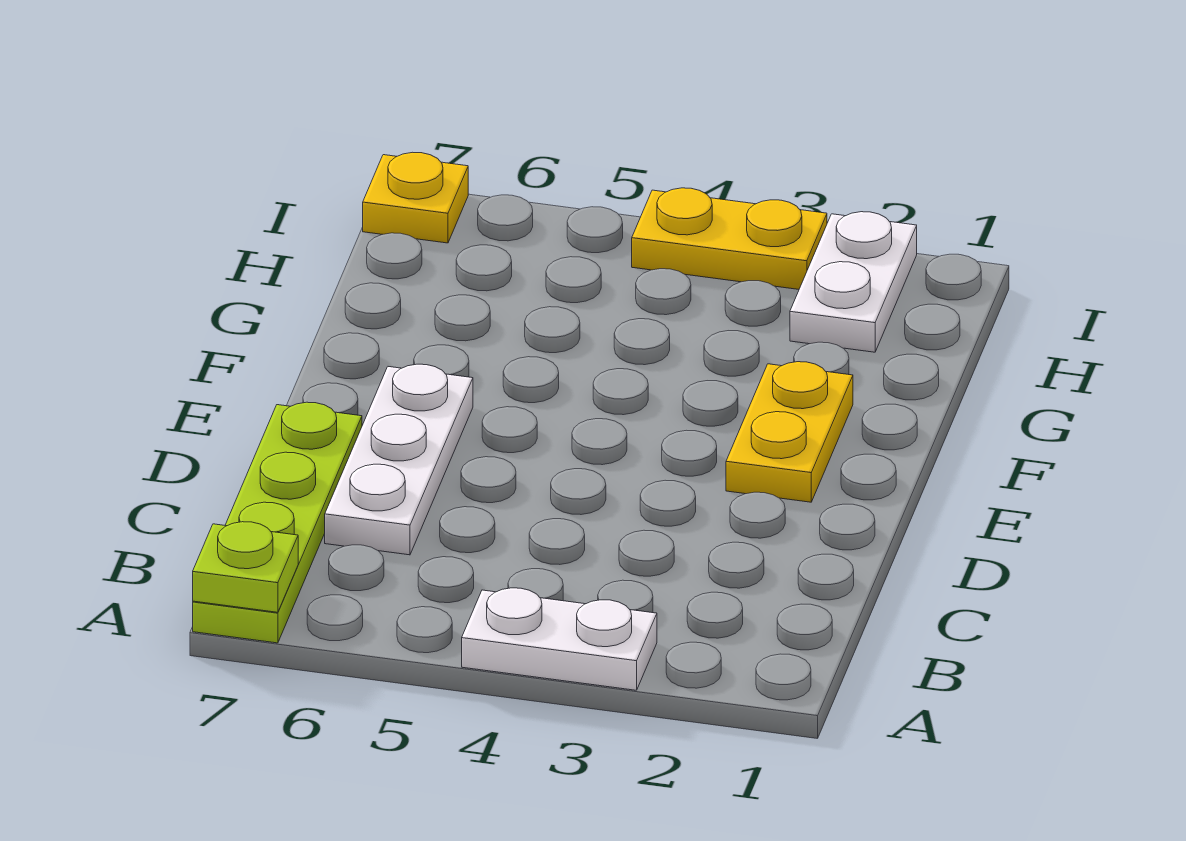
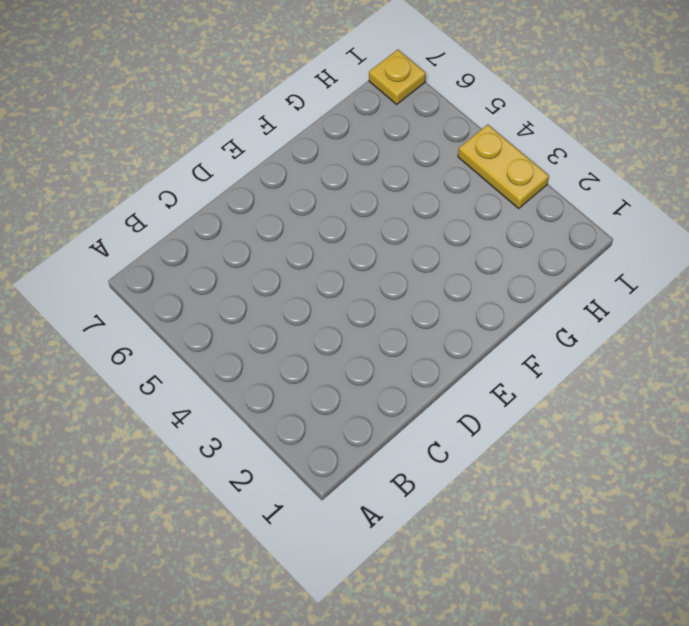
none -> white plate A3:A4 level 1
none -> lime plate A7:D7 level 1

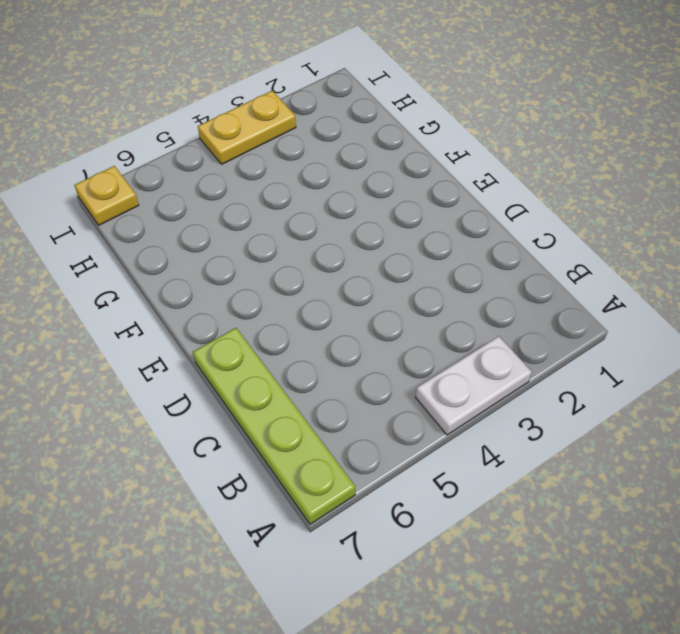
none -> white plate C6:E6 level 1
none -> yellow plate E2:F2 level 1

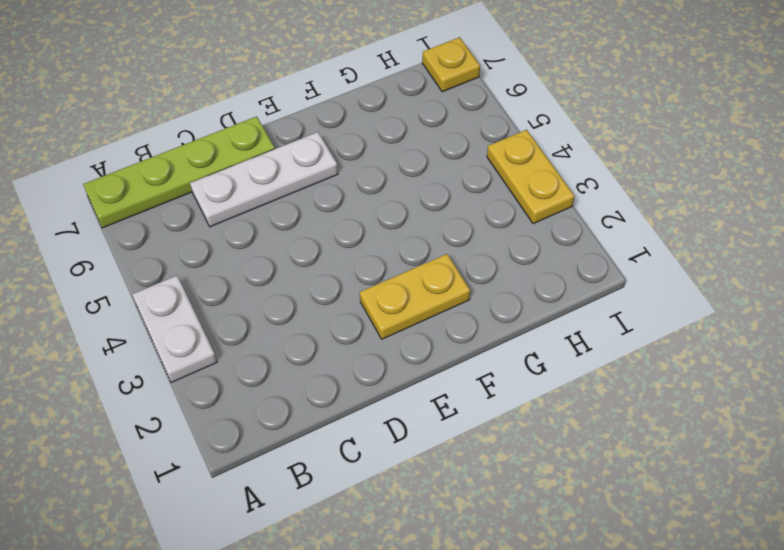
none -> white plate H2:I2 level 1
none -> lime plate A7 level 2

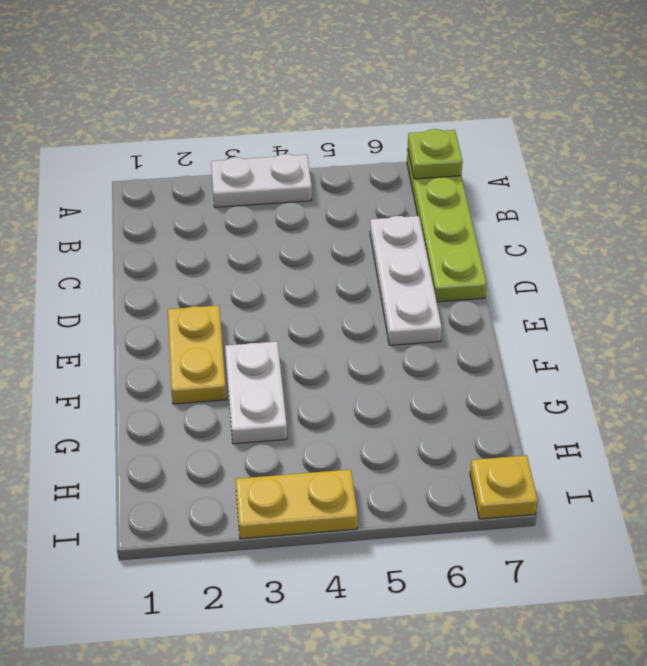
white plate F3:G3 level 1 -> white plate H2:I2 level 1

